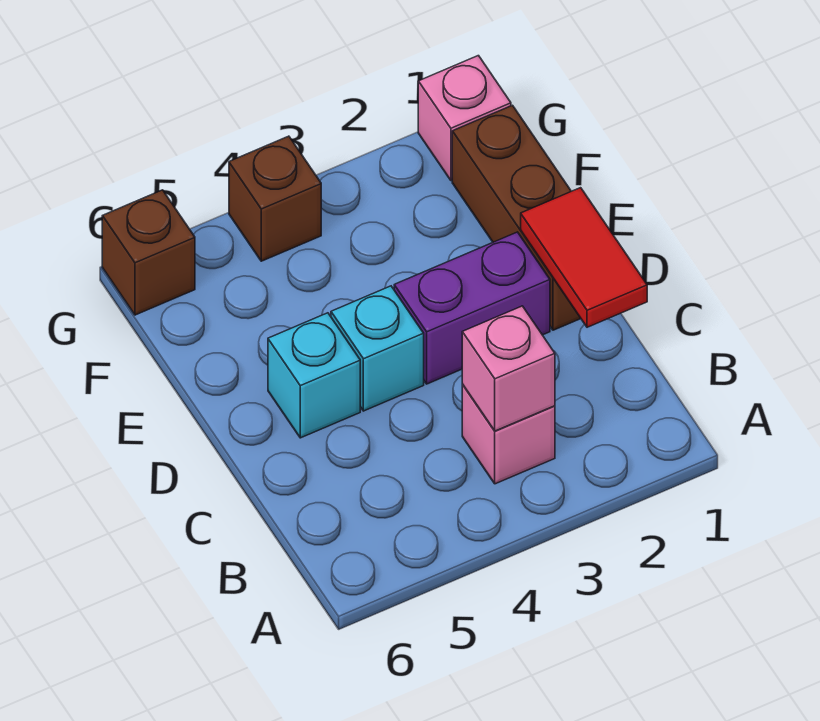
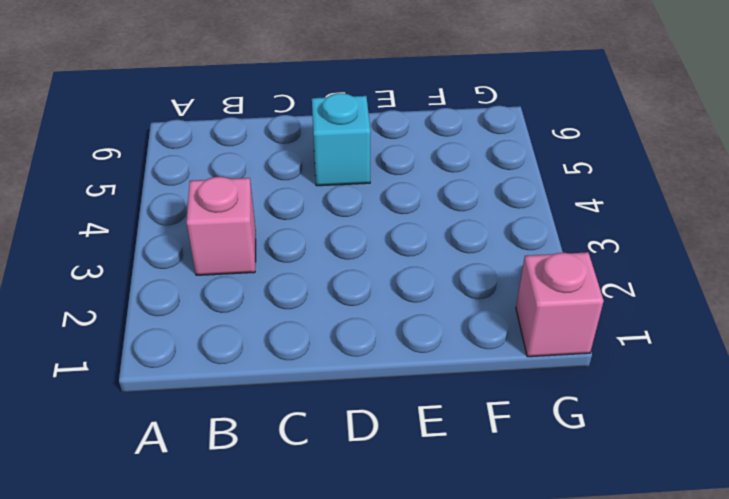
none -> brown brick D1:F1 level 1
none -> purple brick D2:D3 level 1

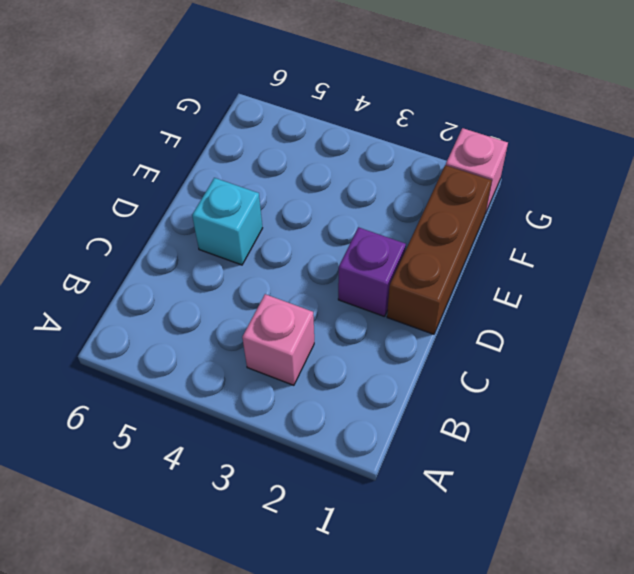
purple brick D2 level 1 -> purple brick D2:D3 level 1
none -> cyan brick D4 level 1
none -> brown brick G4 level 1

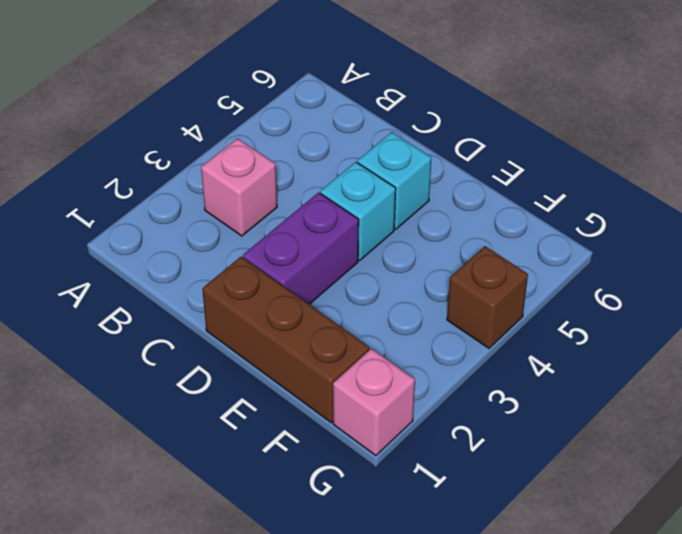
none -> brown brick G6 level 1
none -> pink brick B3 level 2

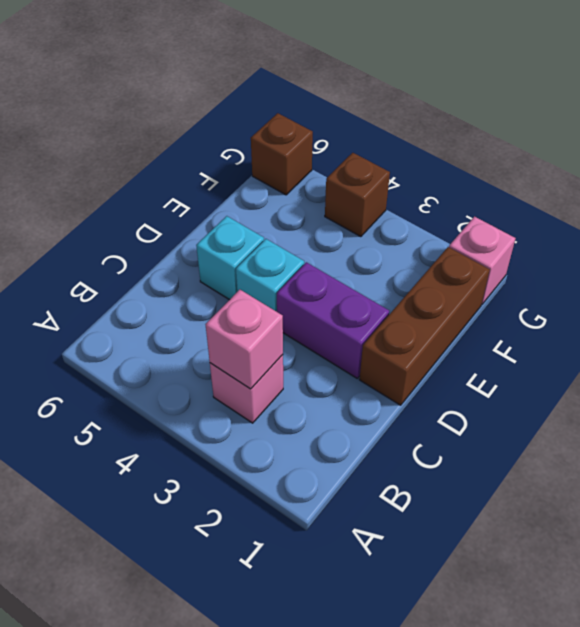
none -> red tile C1:D1 level 2

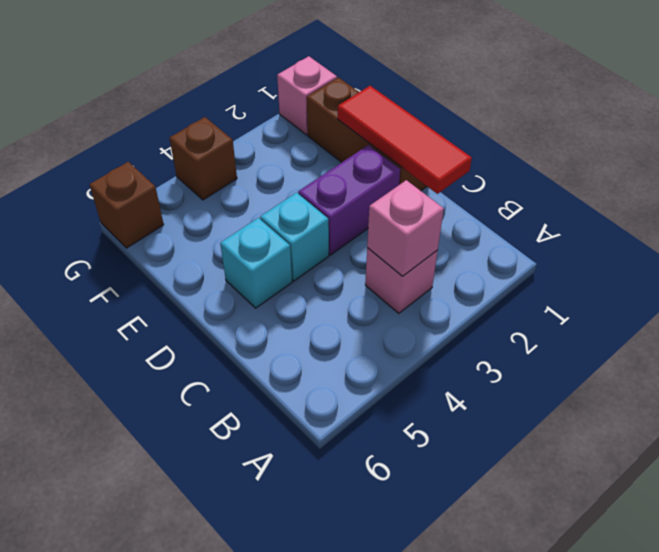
red tile C1:E1 level 2 -> red tile C1:D1 level 2

